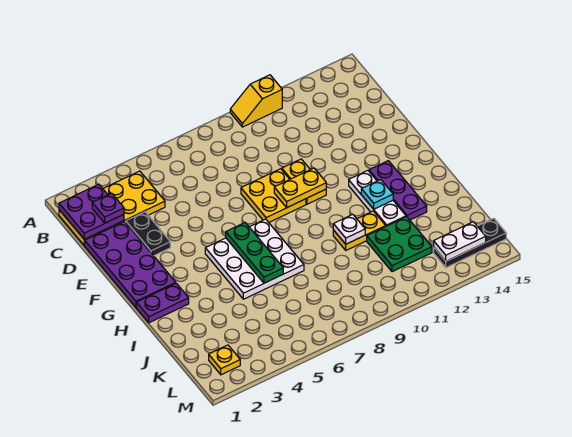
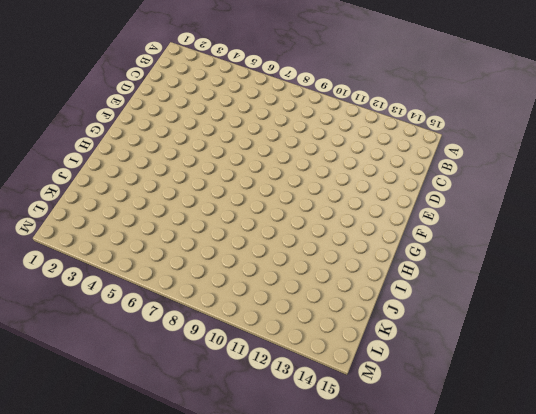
none -> yellow slope A10:A11 level 1 top 11
none -> yellow plate B1:C4 level 1
none -> purple plate D1:G2 level 1

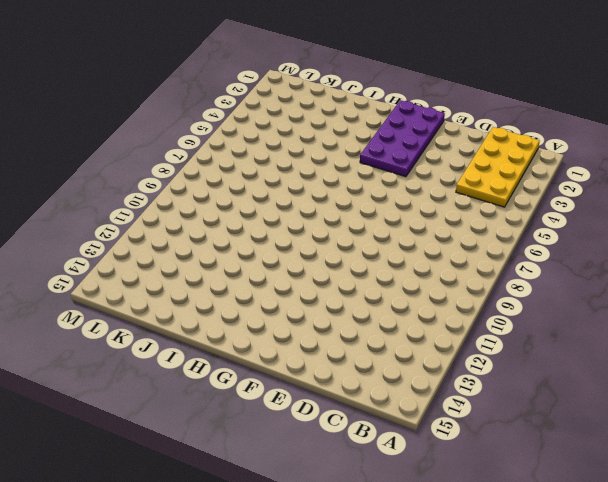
purple plate F1:G4 level 1 -> purple plate D1:G2 level 1
none -> yellow slope A10:A11 level 1 top 11
none -> black plate D3:E3 level 1
none -> yellow plate E8:F9 level 1

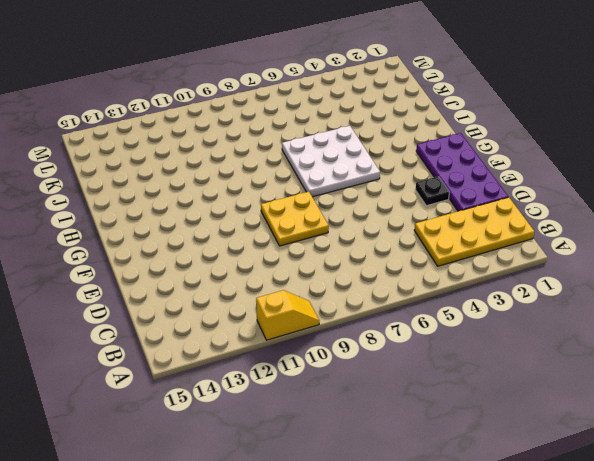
black plate E3 level 1 -> black plate D3:E3 level 1
none -> yellow plate E10:F10 level 1
none -> white plate G12:I12 level 1
none -> purple plate G13:I13 level 1

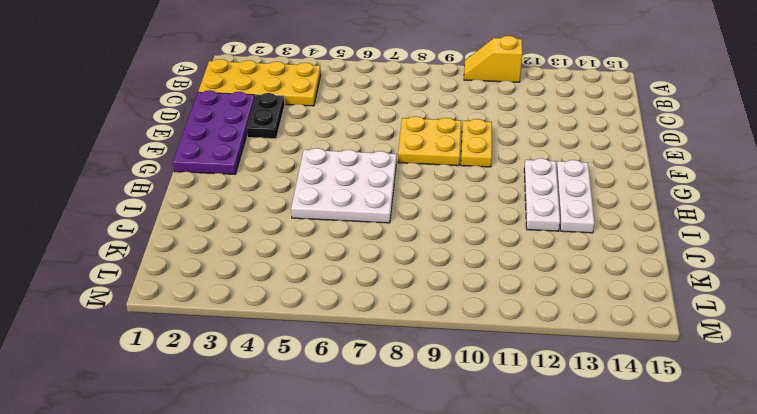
white plate G13:I13 level 1 -> purple plate G13:I13 level 1
none -> purple plate H1:H2 level 1
none -> yellow plate I10:I11 level 1
none -> green plate J11:K12 level 1

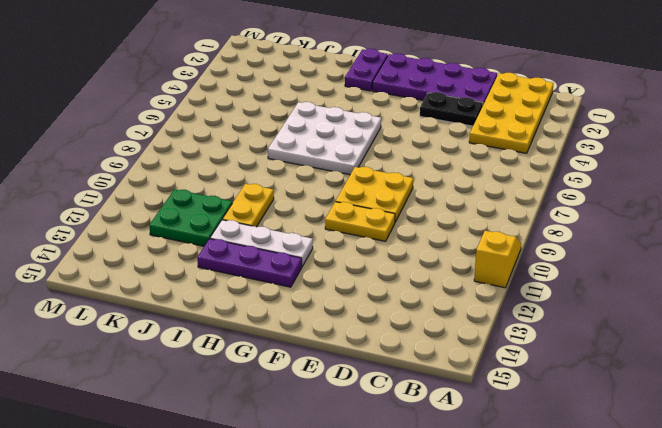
none -> yellow plate L2 level 1
none -> black plate L13:L15 level 1
none -> purple plate B1:C2 level 2

